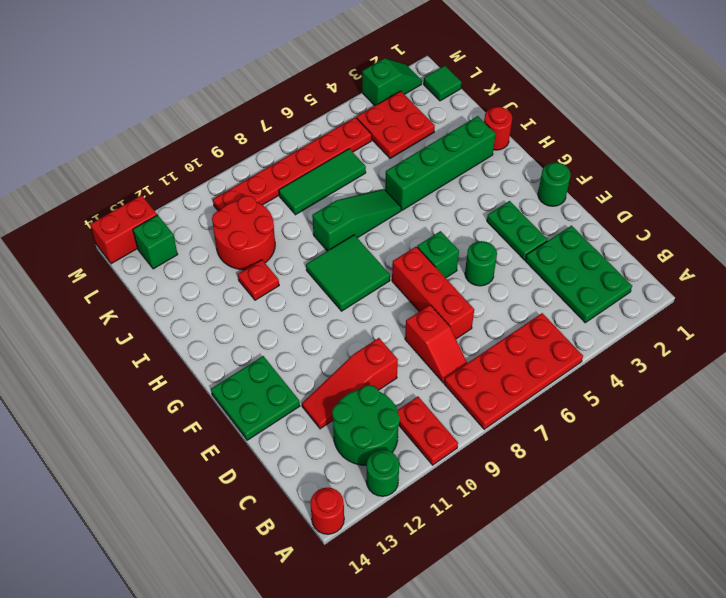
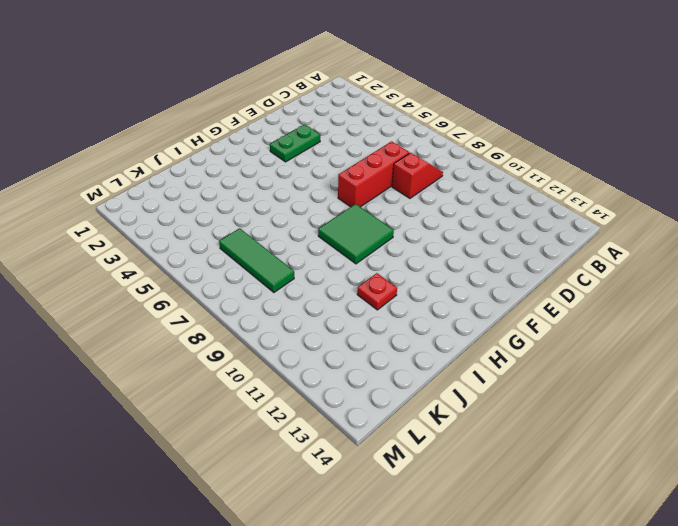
none -> red plate A5:B8 level 1
none -> red plate A10:B10 level 1
none -> green round brick A12 level 1

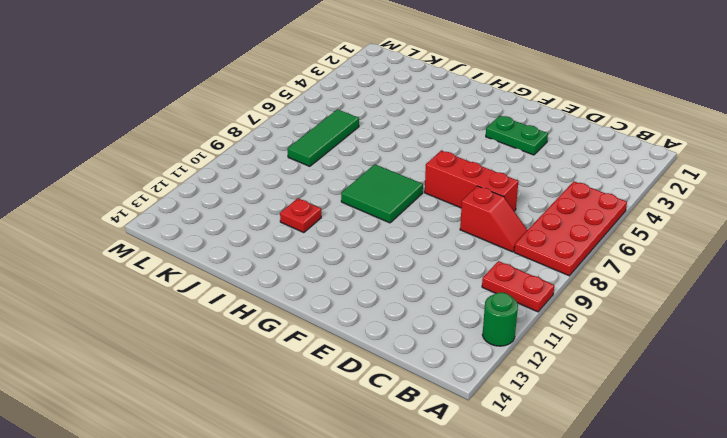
none -> red round brick A14 level 1
none -> green plate B2:D3 level 1
none -> green round brick B11:C12 level 1

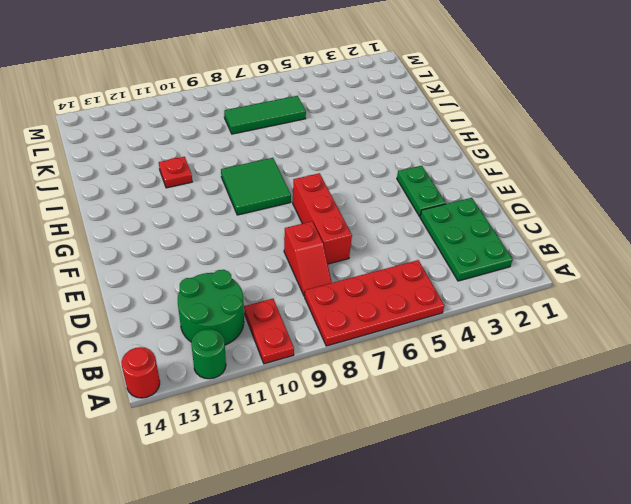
none -> red slope D10:D12 level 1 top 10
none -> green round brick E5 level 1
none -> green plate E13:F14 level 1

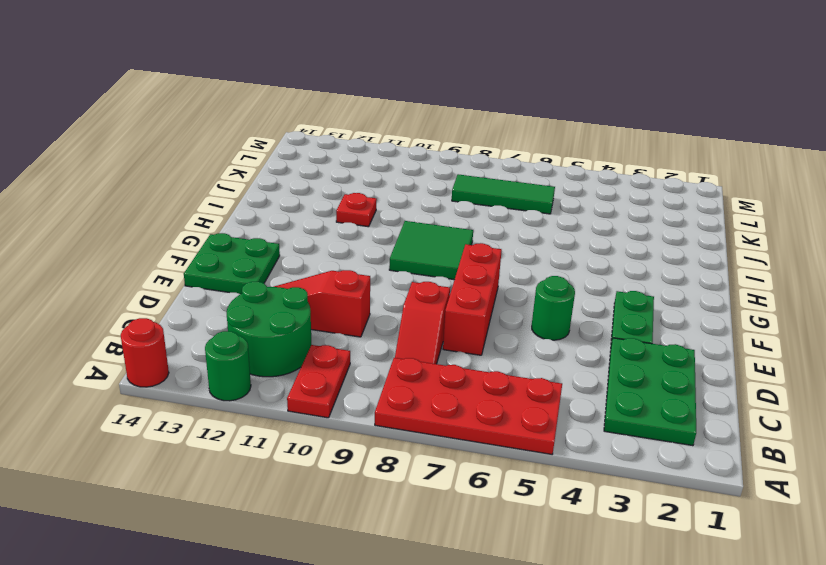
none -> green round brick F1 level 1
none -> green brick F6 level 1
none -> red round brick I1 level 1

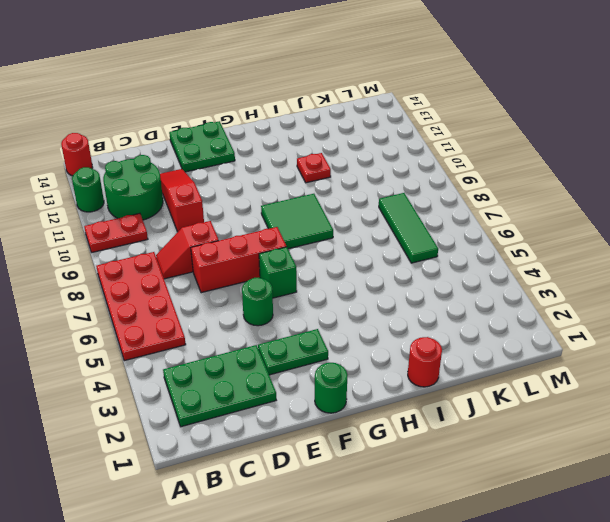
none -> green brick I2:I5 level 1
none -> green slope I6:I8 level 1 top 8
none -> red round brick J10:K11 level 1

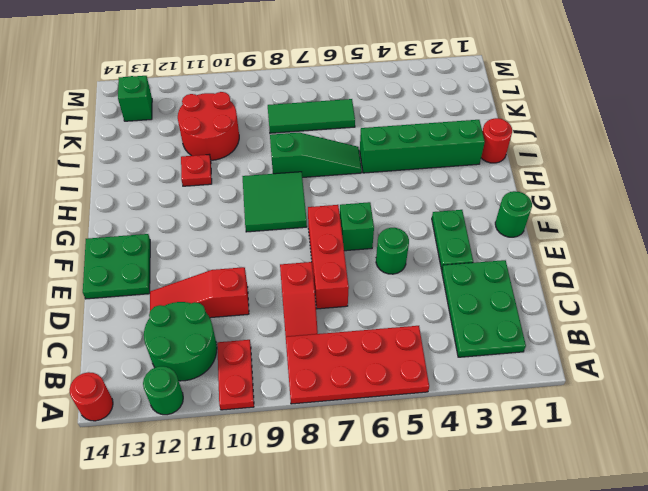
none -> red plate K3:L4 level 1
none -> green tile L1 level 1
none -> red plate L5:L10 level 1

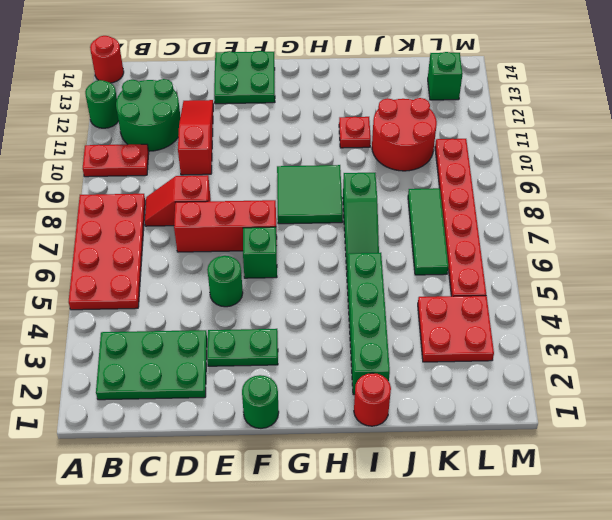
none -> green tile L1 level 1
none -> green slope M2:M3 level 1 top 3
none -> red brick M13:M14 level 1

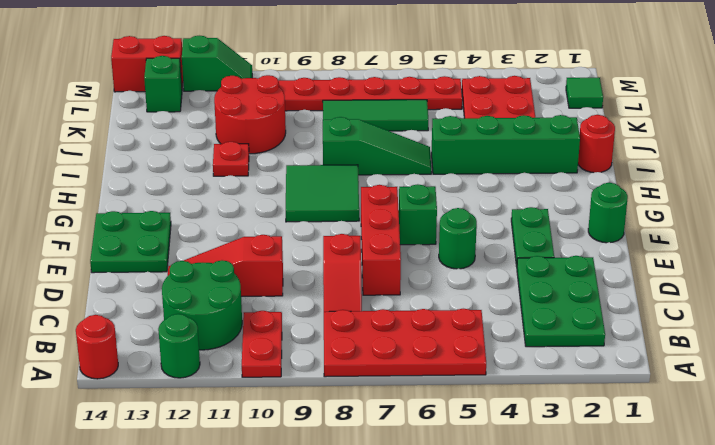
green slope M11:M12 level 1 top 12 -> green slope M2:M3 level 1 top 3

